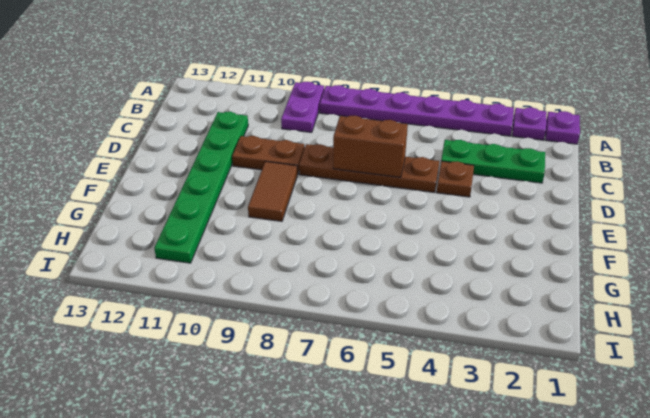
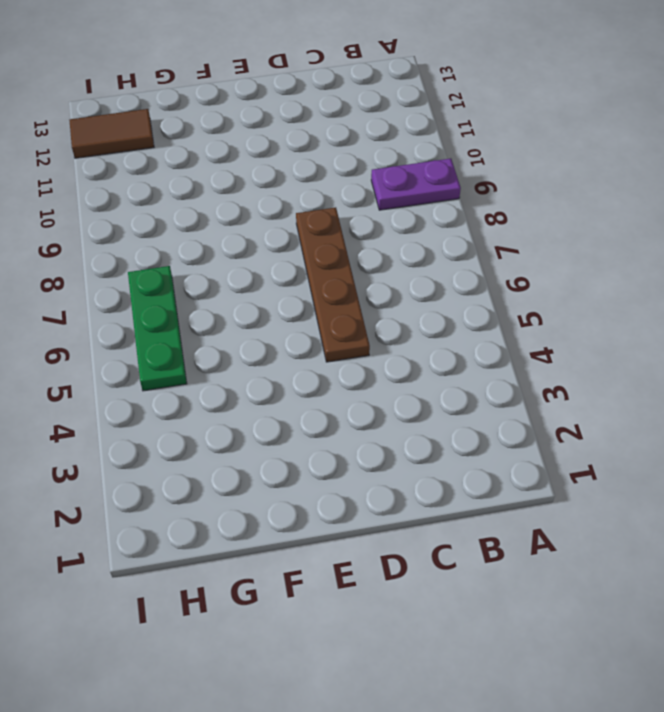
green plate H5:H7 level 1 -> green plate C2:C4 level 1
brown tile H12:I12 level 1 -> brown tile E9:F9 level 1
none -> purple plate A1 level 1
none -> purple plate A2 level 1

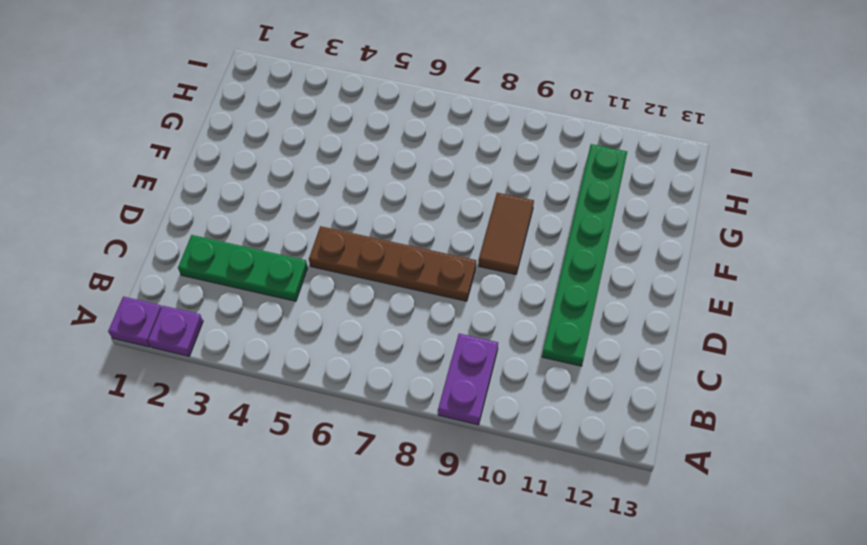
none -> purple plate A3:A8 level 1
none -> brown plate D4 level 1

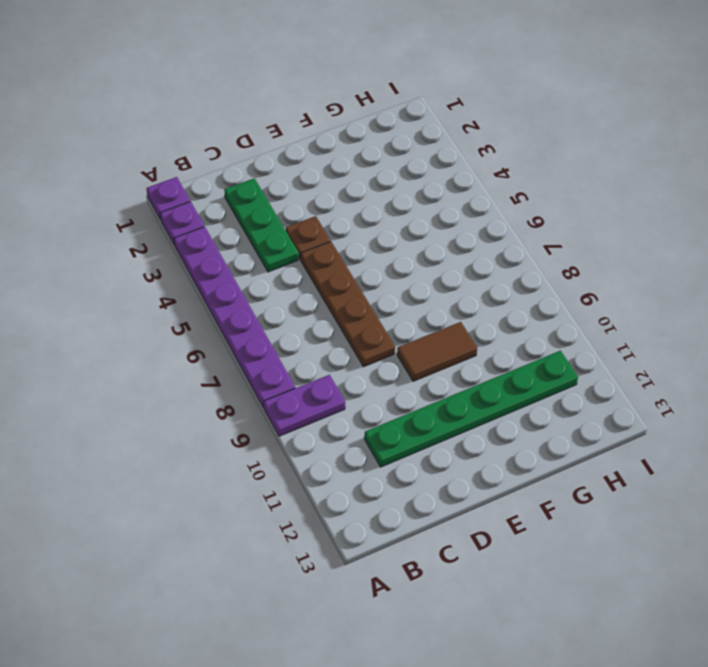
none -> brown plate D9:D10 level 1
none -> brown brick D6:D7 level 2

